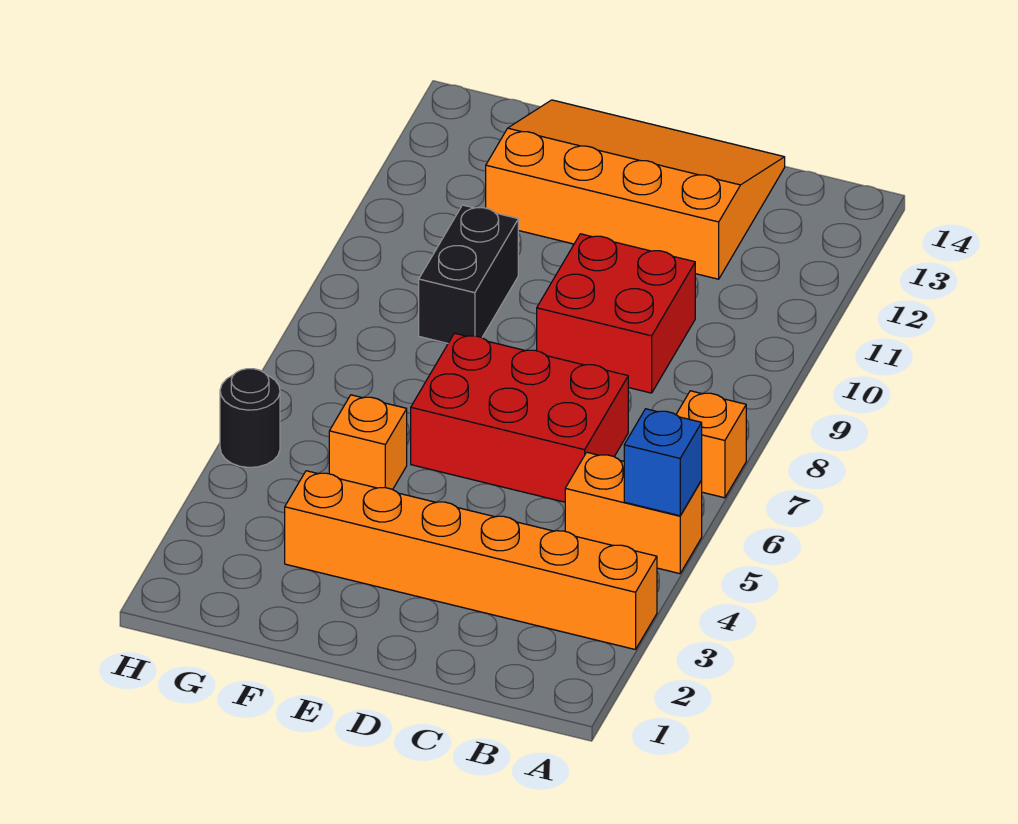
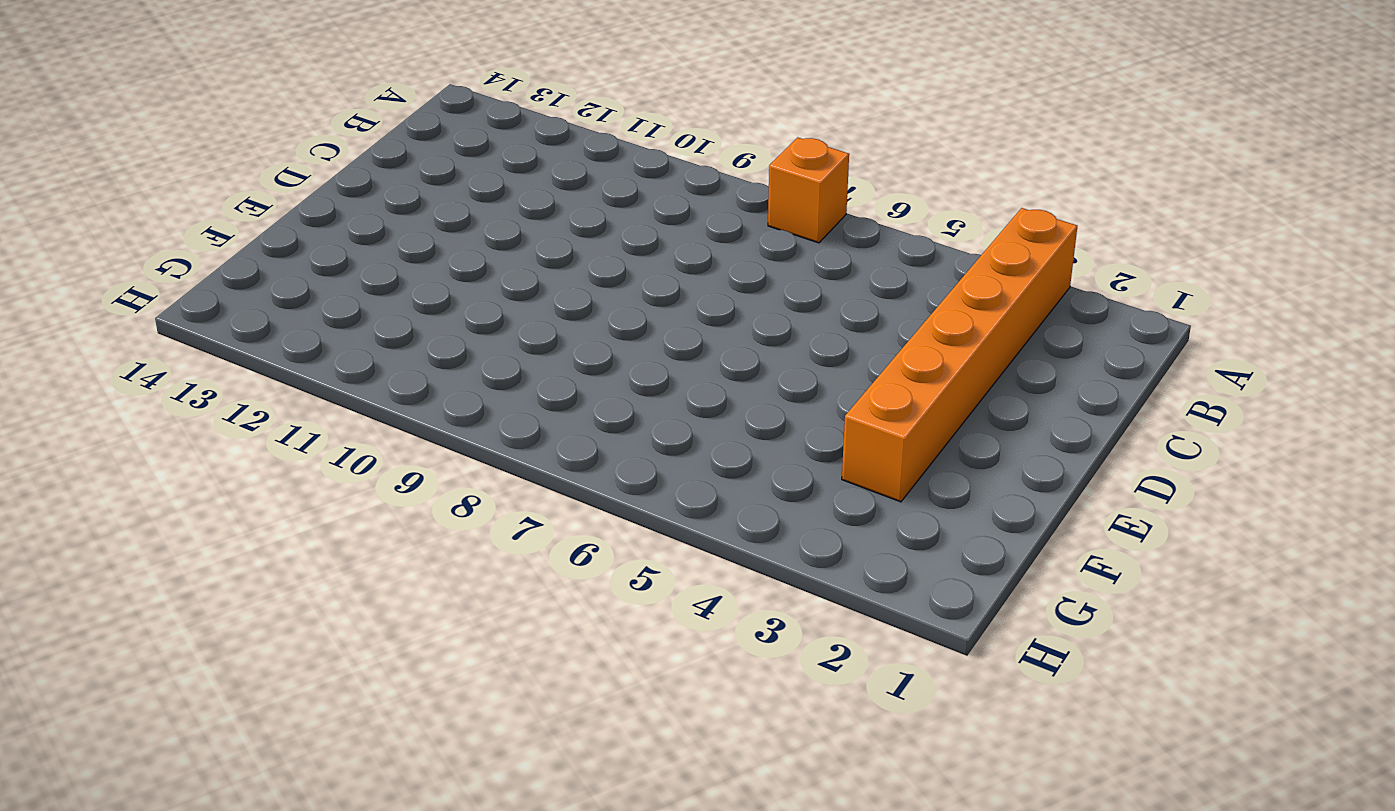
none -> orange brick A5:B5 level 1
none -> red brick C6:E7 level 1

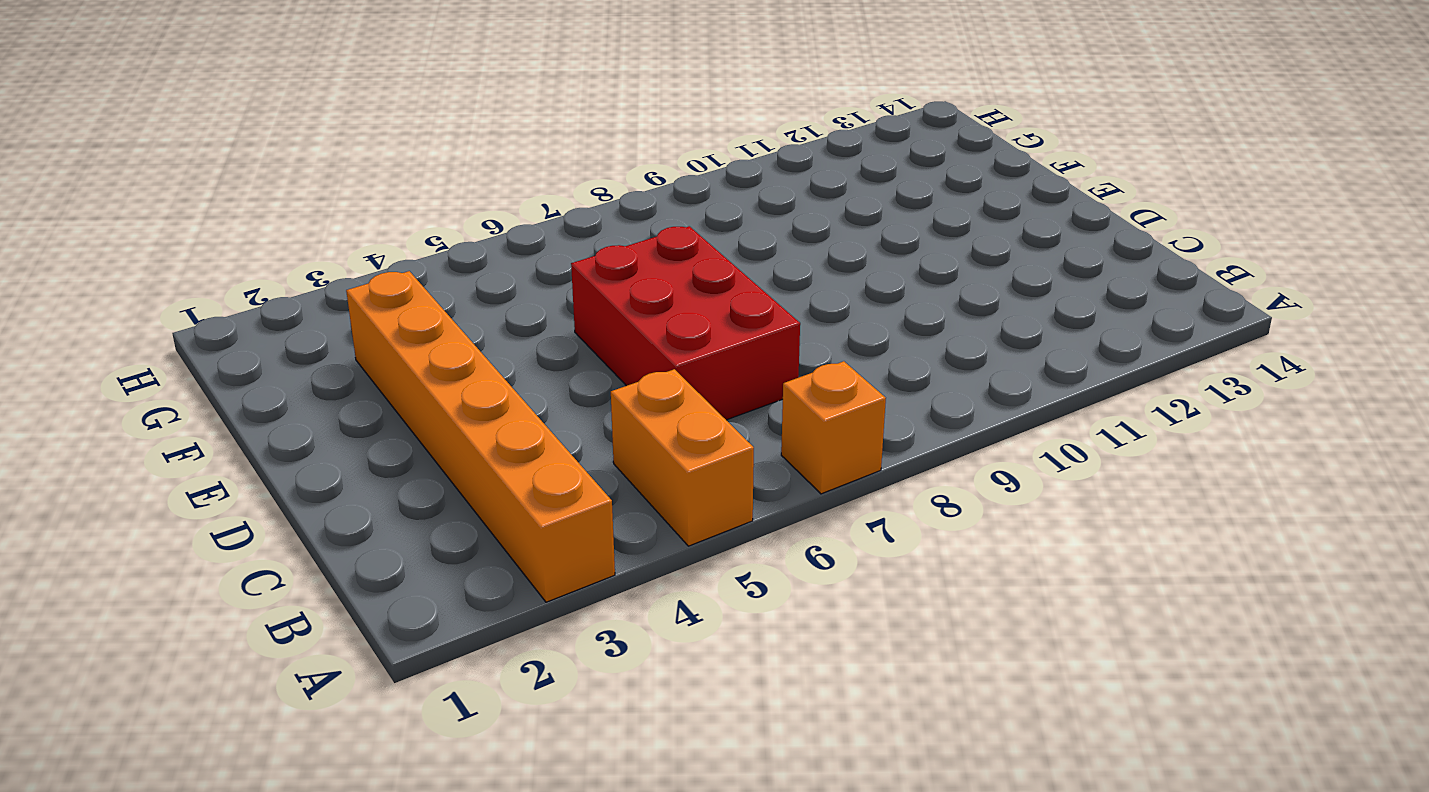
none -> red brick C9:D10 level 1
none -> orange slope C12:F14 level 1 top 12

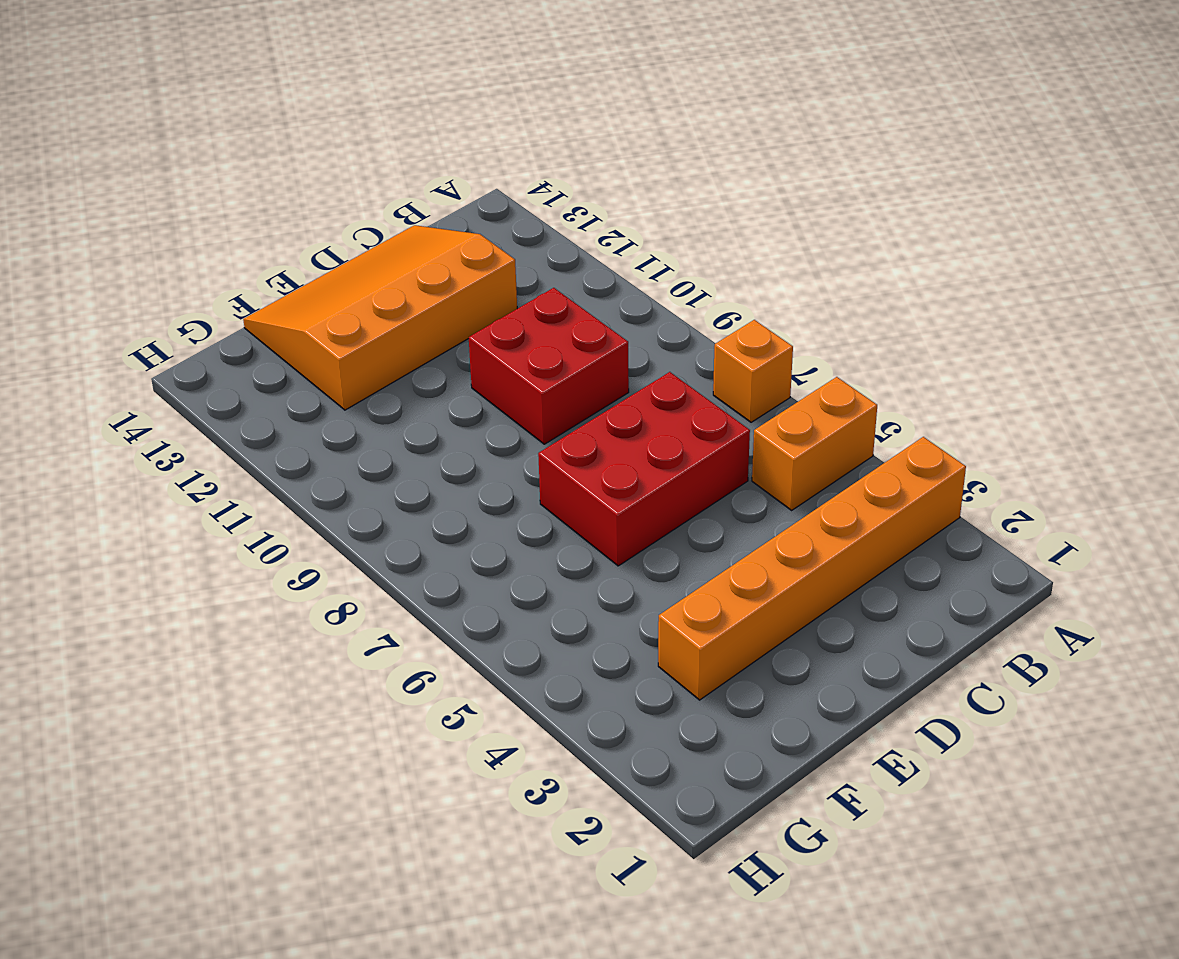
none -> orange brick F5 level 1
none -> black brick F9:F10 level 1

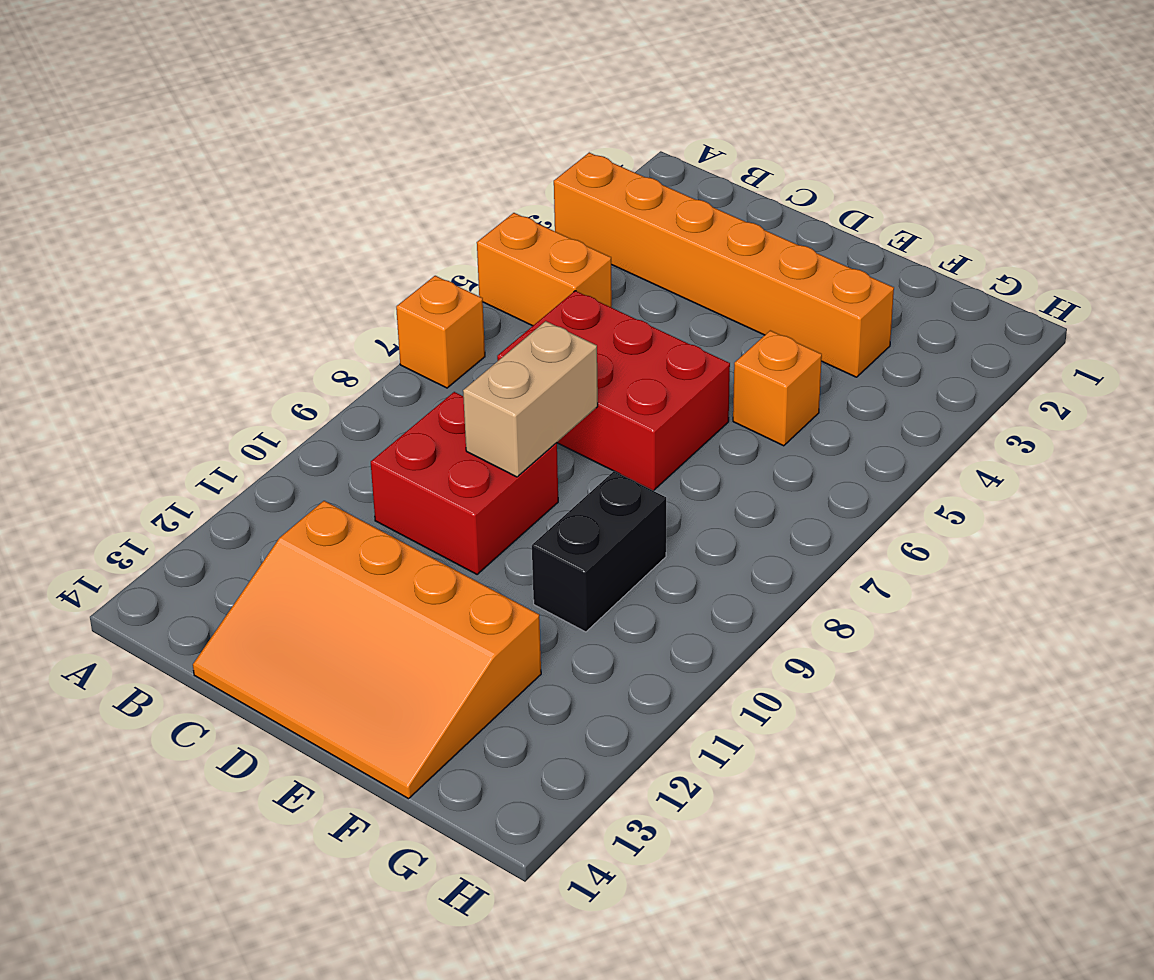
tan brick D8:D9 level 2 -> none
none -> black round brick H5 level 1
none -> blue brick A5 level 2

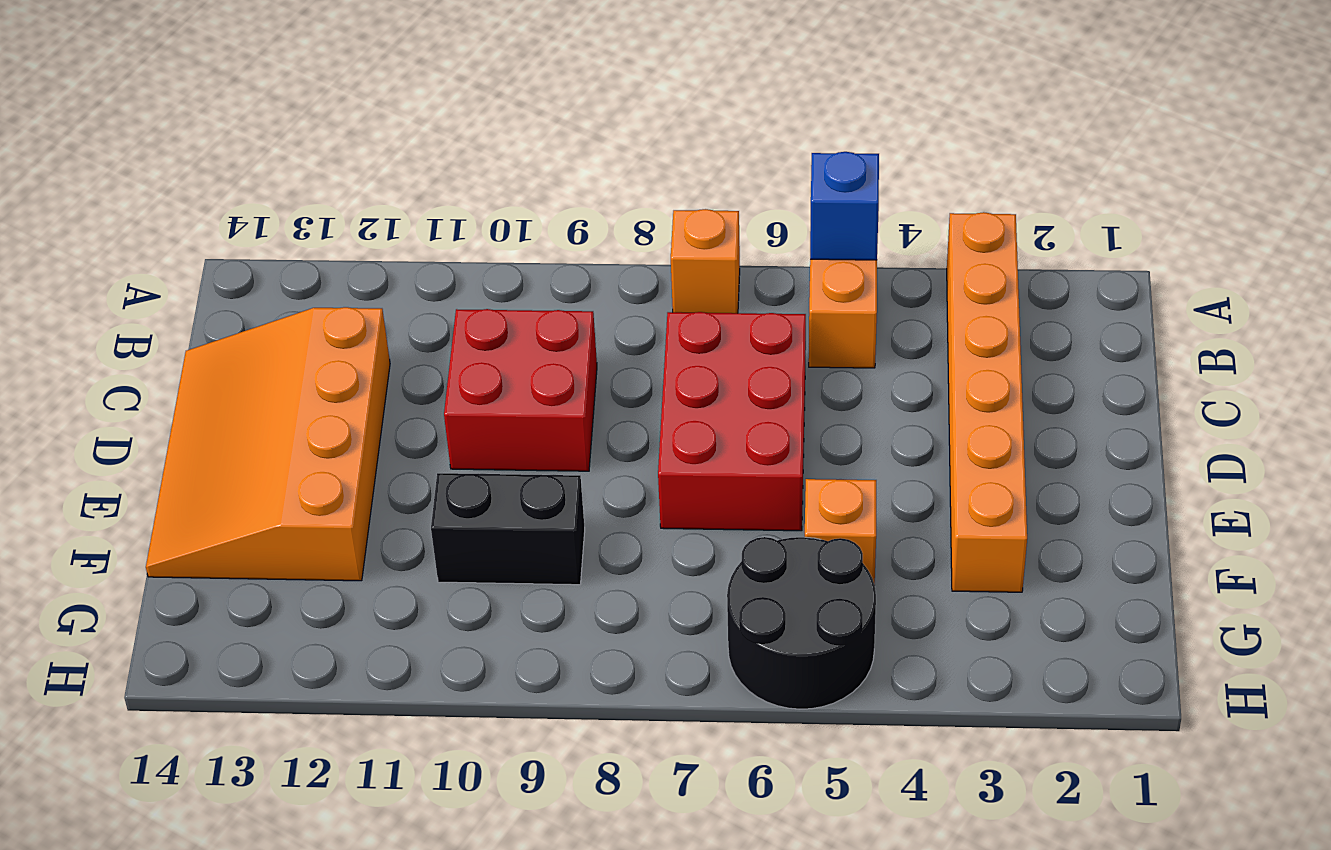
black round brick G5:H6 level 1 -> black round brick H5 level 1

